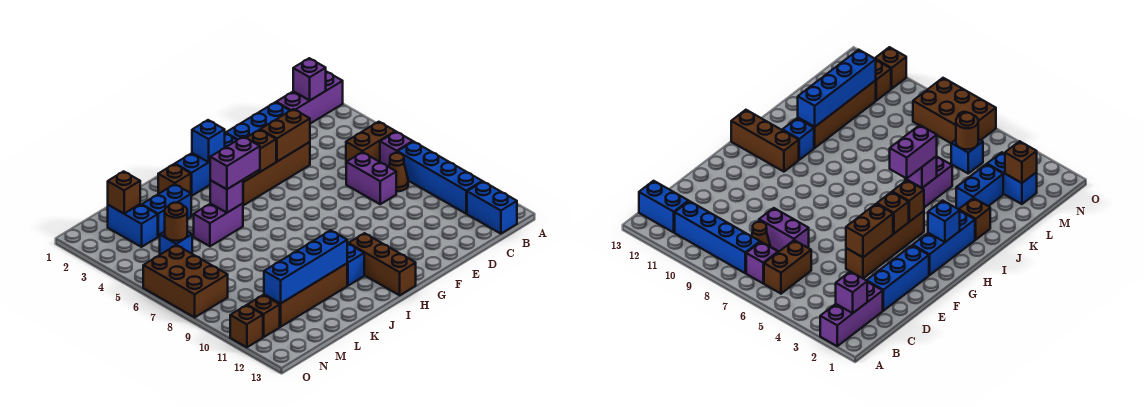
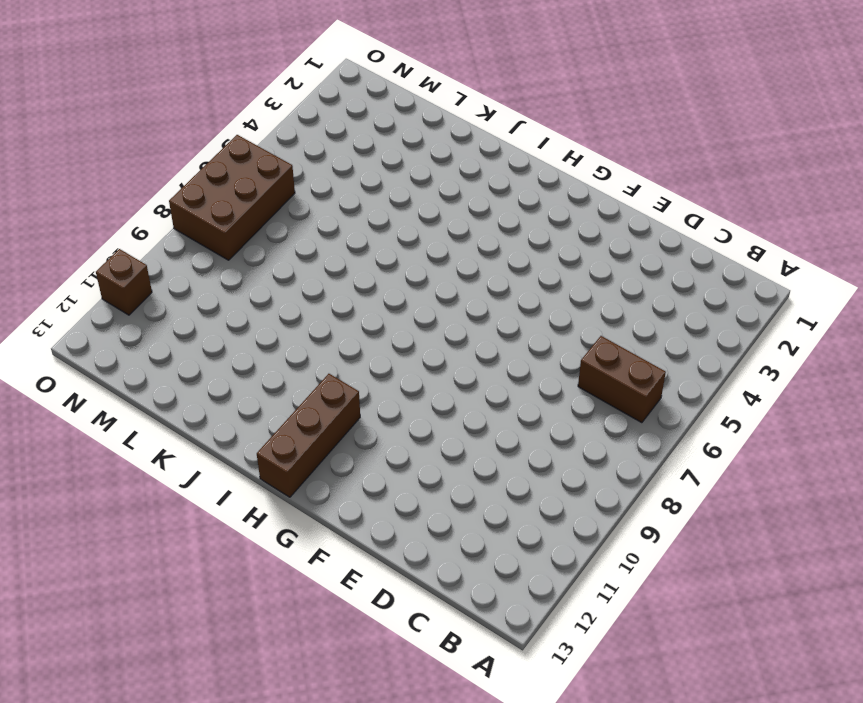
none -> purple brick A2:C2 level 1
none -> purple brick B7 level 1
none -> blue brick B8:B11 level 1
none -> blue brick B12:B13 level 1

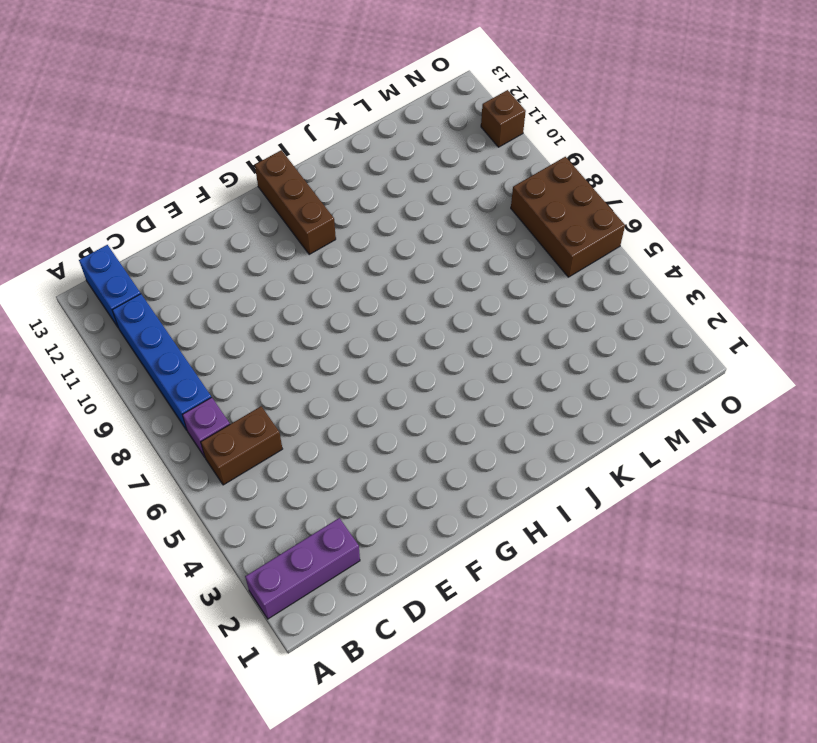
none -> brown cone C8 level 1
none -> blue brick D2:F2 level 1
none -> purple brick D7:D8 level 1
none -> brown brick E4:H4 level 1

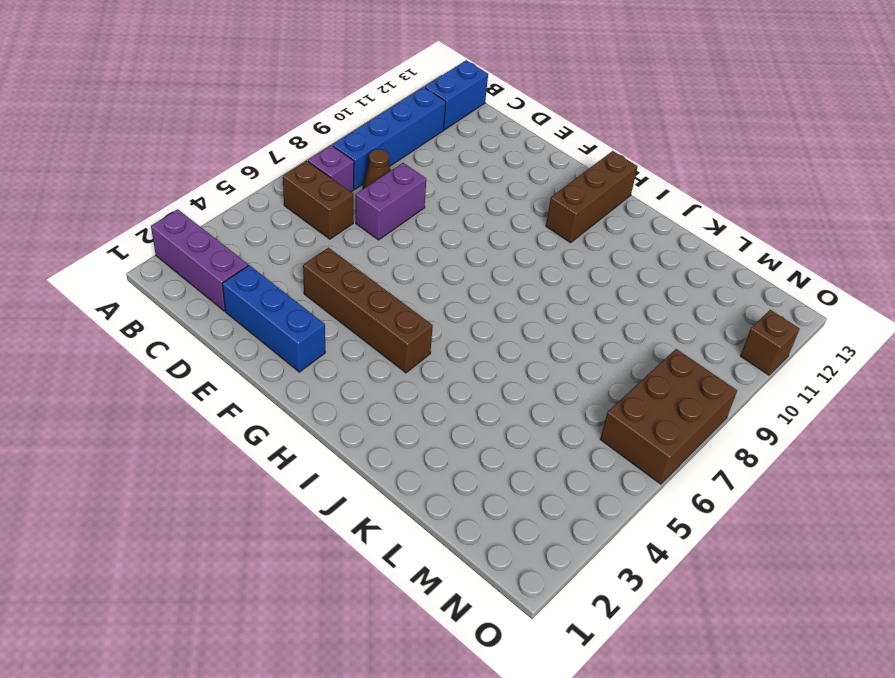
none -> blue brick G2:I2 level 1
none -> blue brick I11 level 1
none -> brown brick J2 level 1
none -> purple brick J5:K5 level 1

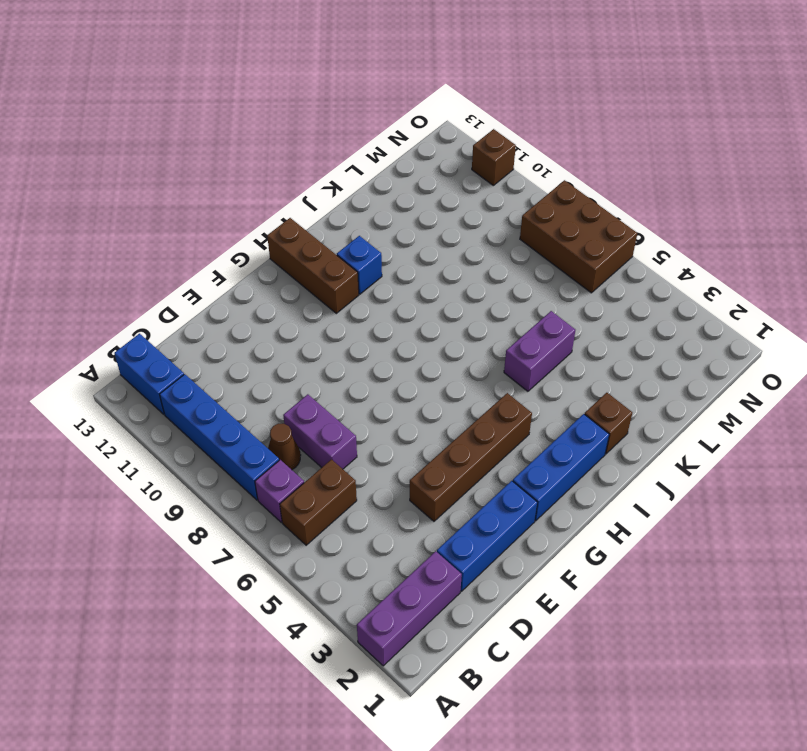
none -> brown brick J11:M11 level 1
none -> blue brick K3:L3 level 1
none -> blue brick M2:M3 level 1
none -> blue brick M5 level 1

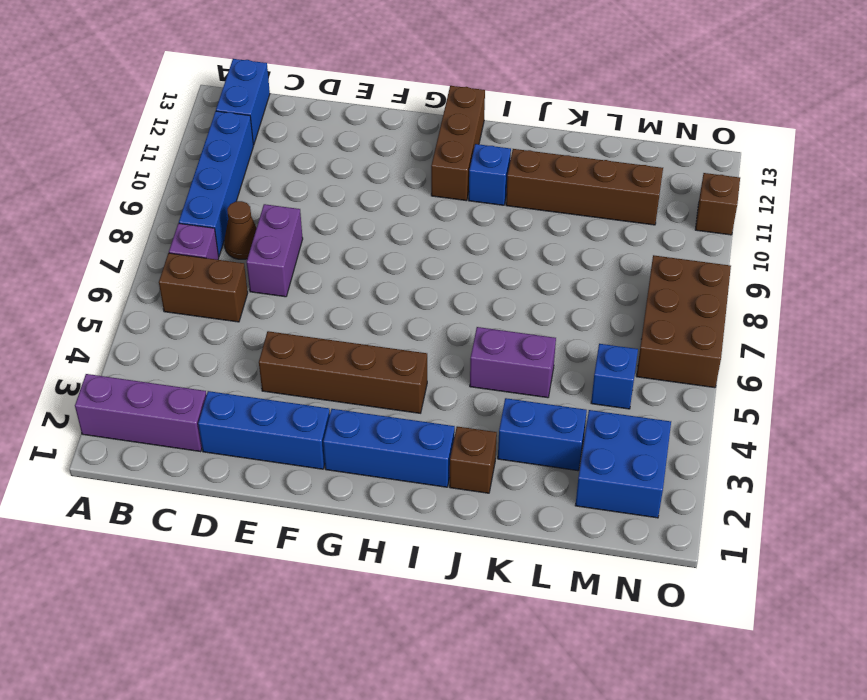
blue brick M2:N3 level 1 -> blue brick M2:M3 level 1
none -> brown brick N11 level 1
none -> purple brick B2 level 2
none -> brown brick E4:F4 level 2
none -> brown brick G4 level 2

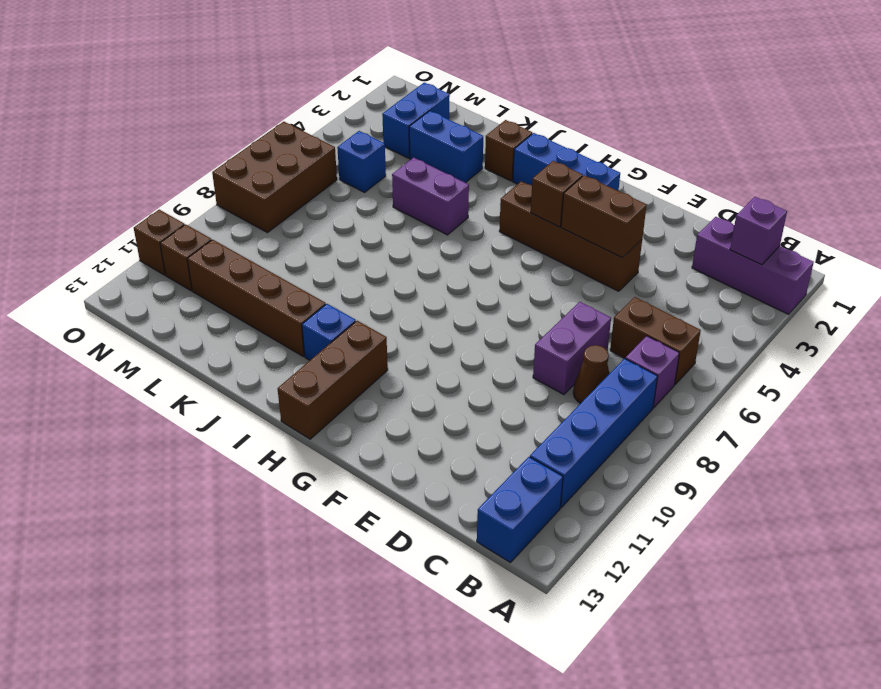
none -> blue brick D2:F2 level 1
none -> blue brick H2 level 2
none -> brown brick H4 level 2
none -> purple brick J5 level 2

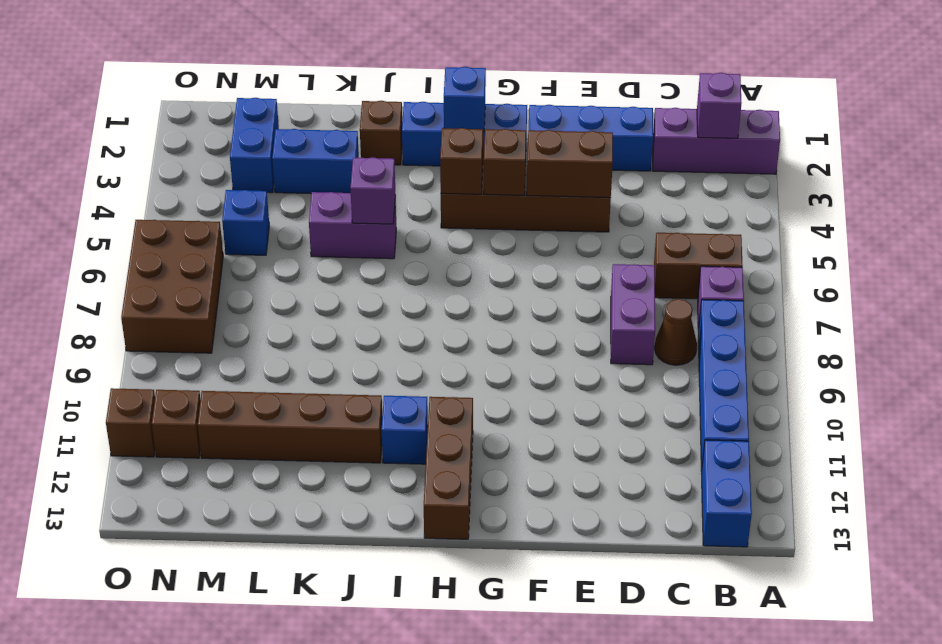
none -> blue brick J11:M11 level 2
none -> brown brick M2 level 2
none -> brown round brick M5 level 2
none -> purple brick I5:J5 level 3

